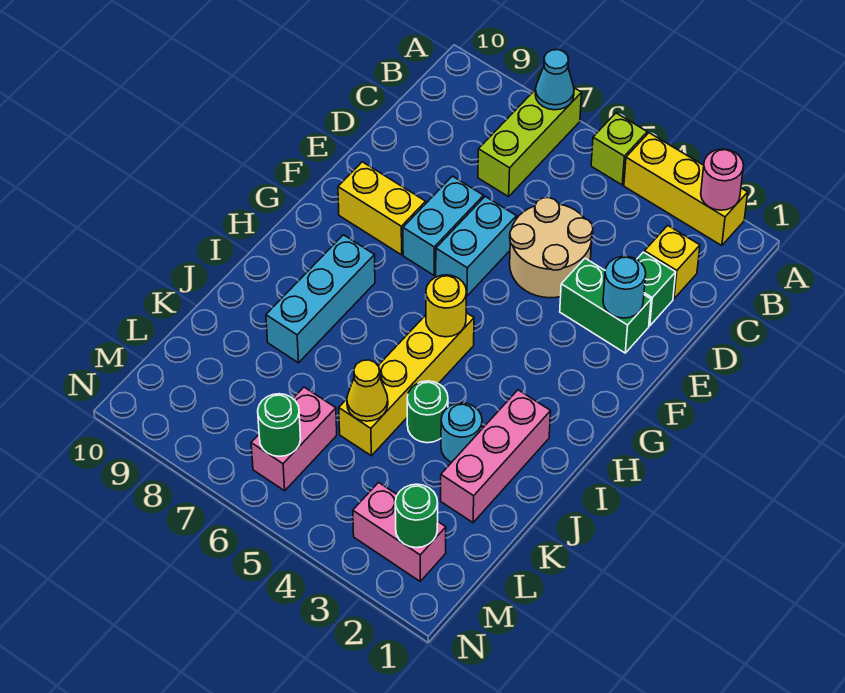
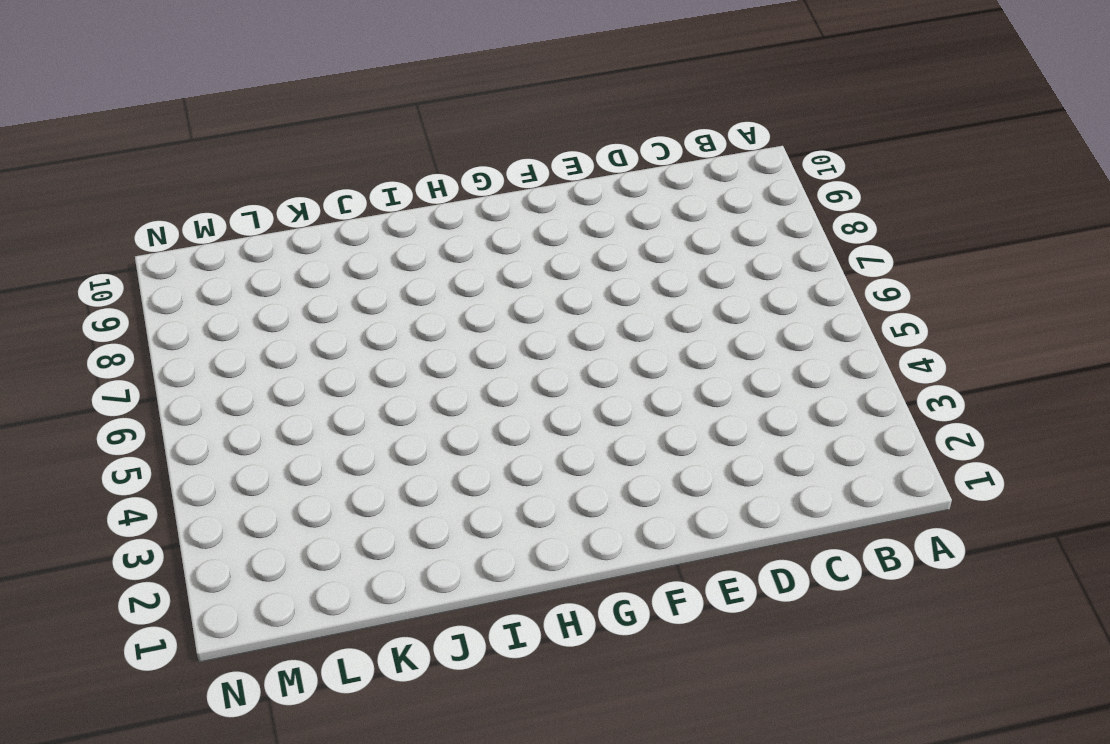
none -> yellow brick A2:A4 level 1
none -> lime brick A5 level 1
none -> lime brick A7:C7 level 1

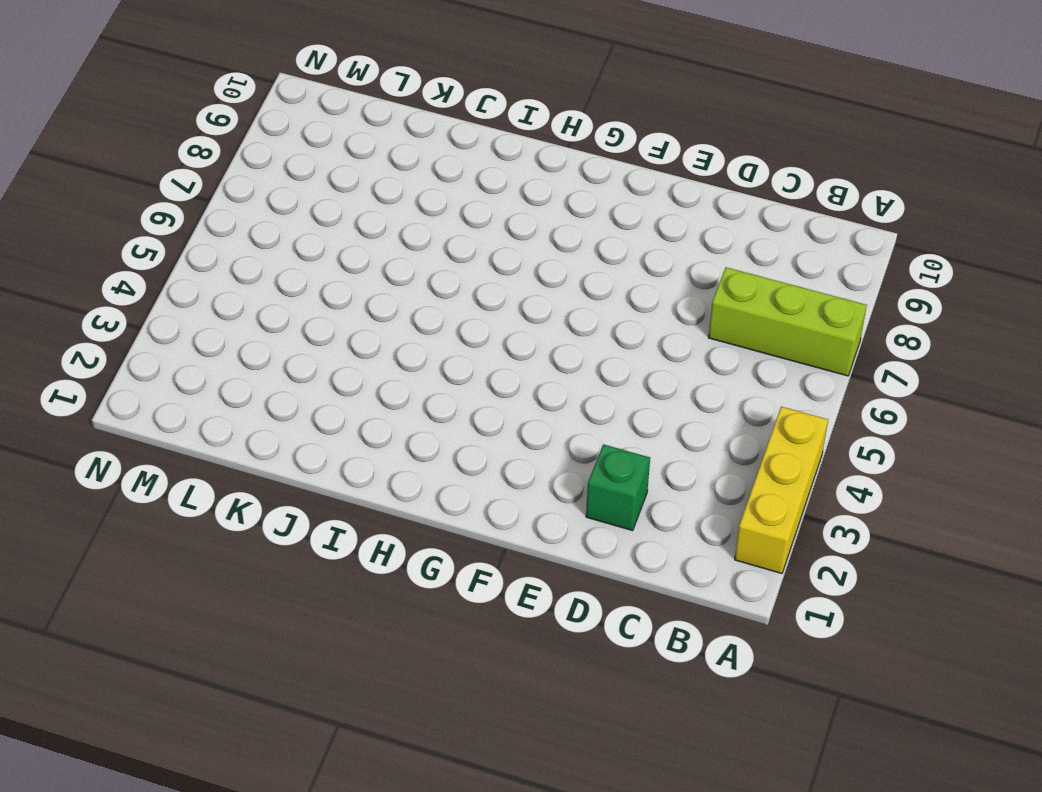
none -> lime brick A5 level 1
none -> yellow brick C2 level 1
none -> tan round brick D4:E5 level 1

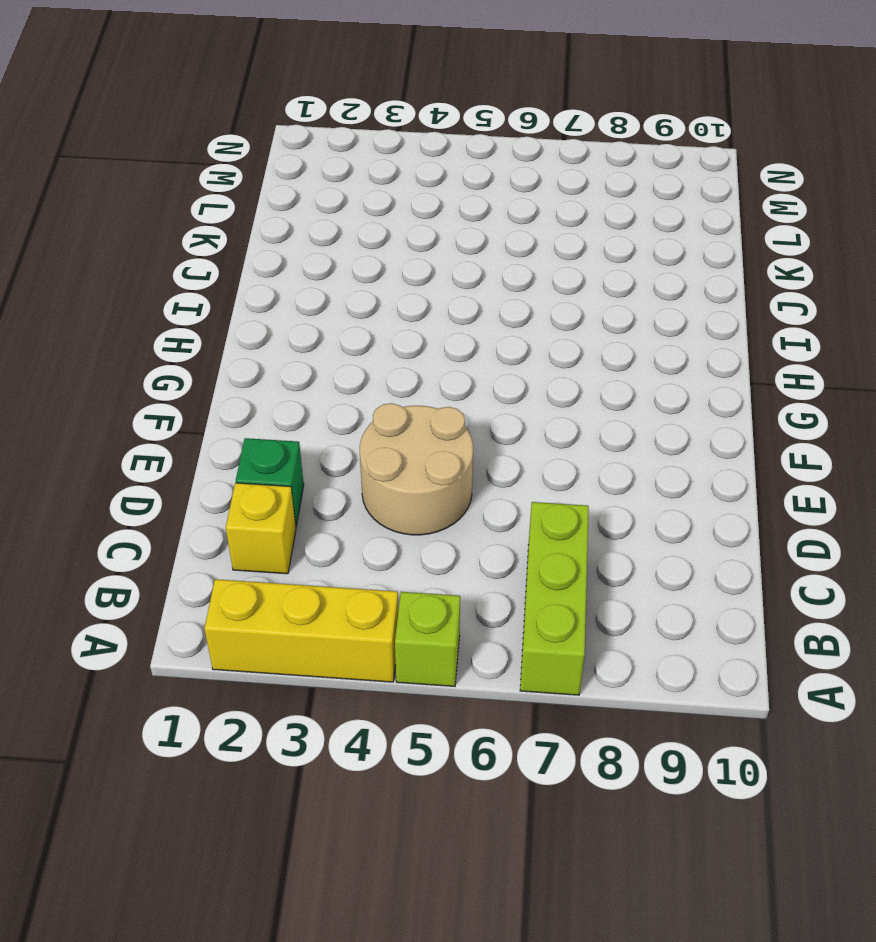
none -> green brick E2:E3 level 1
none -> cyan brick E6:F6 level 1
none -> cyan brick E7:F7 level 1

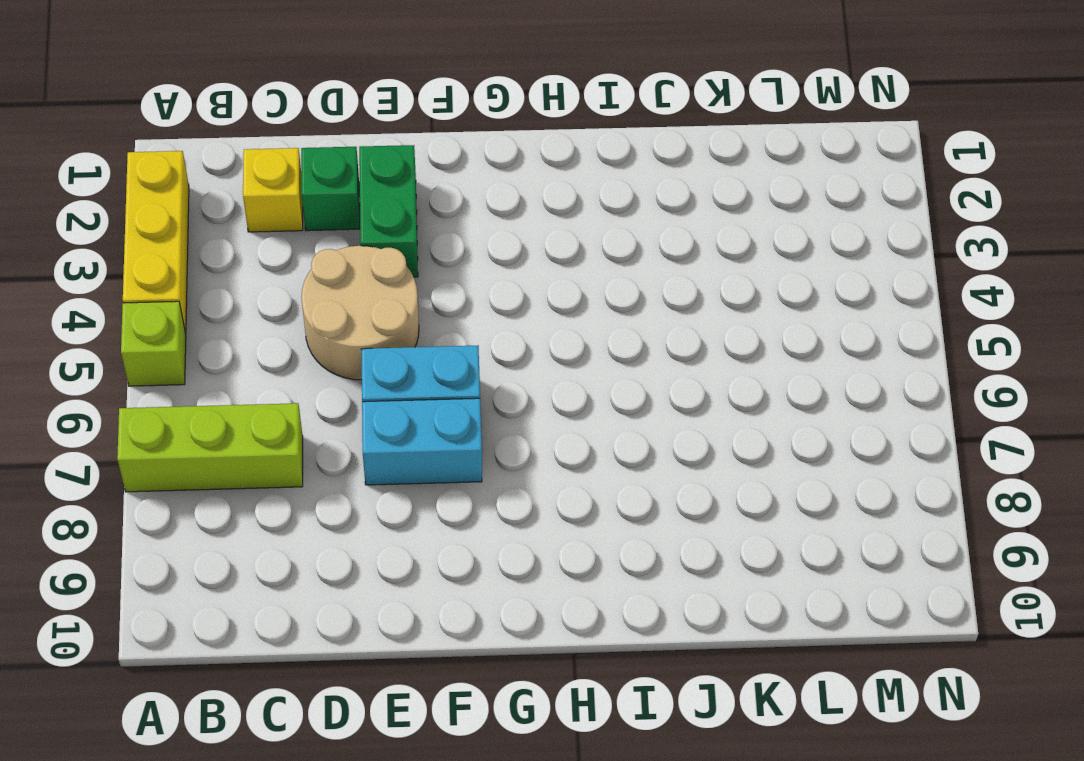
none -> yellow brick F8:F9 level 1
none -> yellow brick H5:K5 level 1
none -> cyan brick H8:J8 level 1

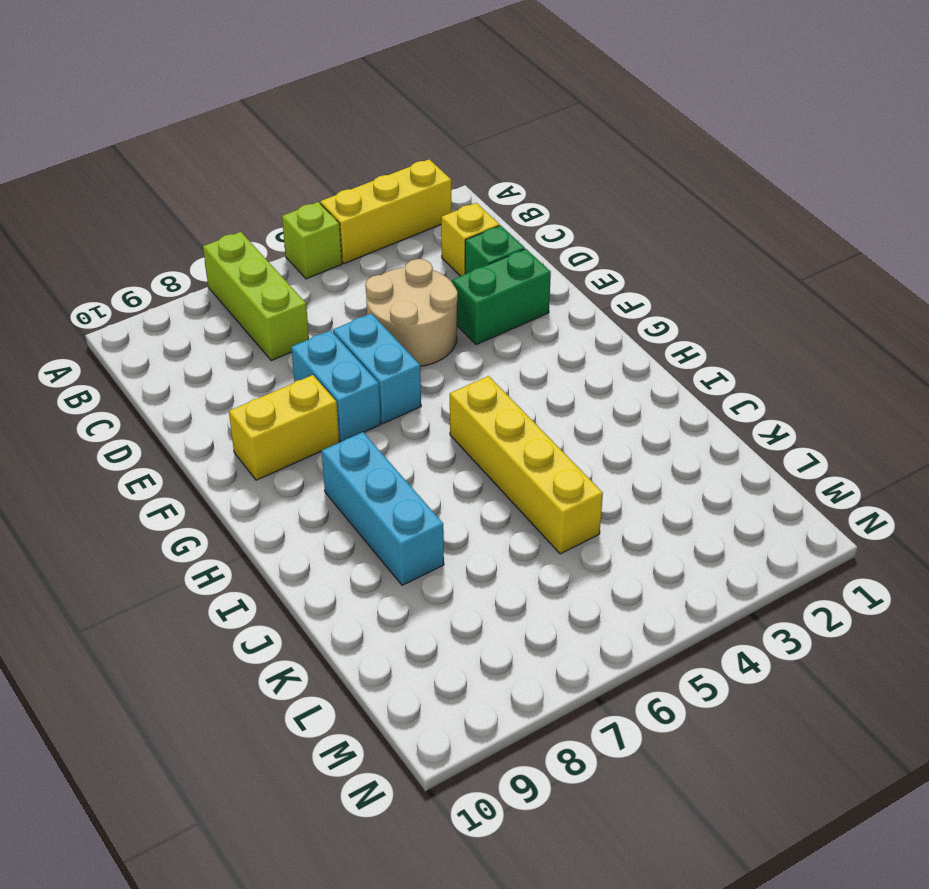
none -> pink brick I2:K2 level 1
none -> cyan round brick J3 level 1
none -> green round brick J4 level 1

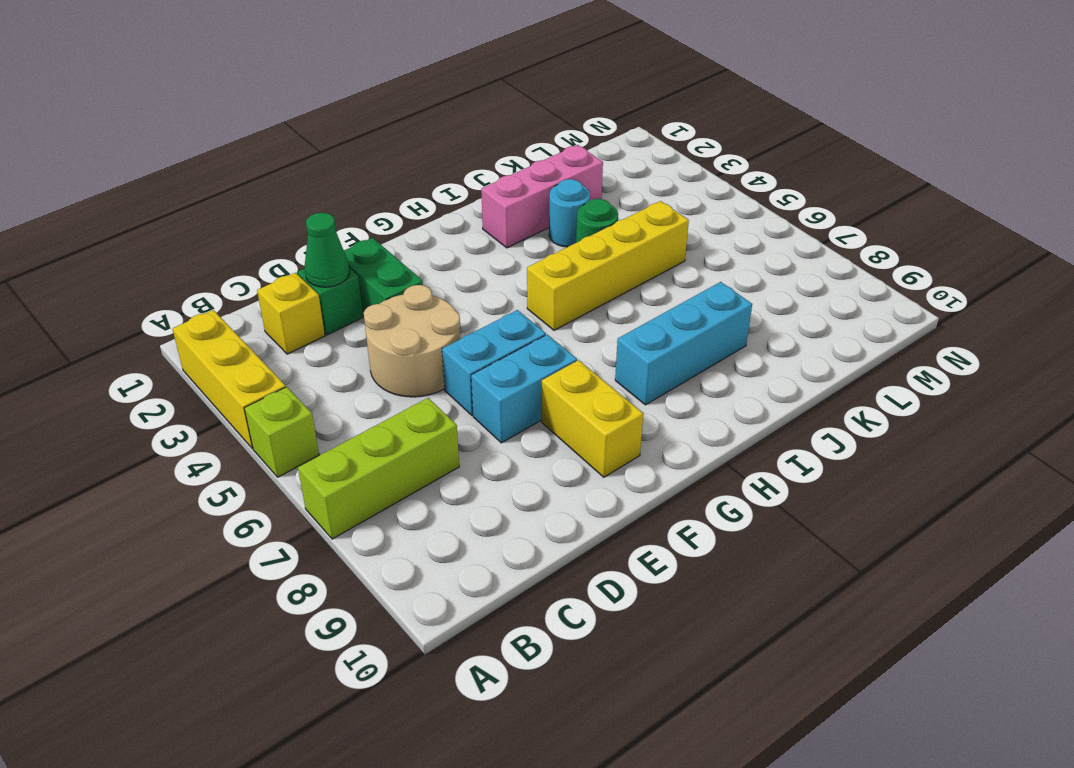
green cone D2 level 2 -> none
none -> pink brick L6:M6 level 1
none -> pink brick M2:M3 level 1
none -> pink round brick A2 level 2

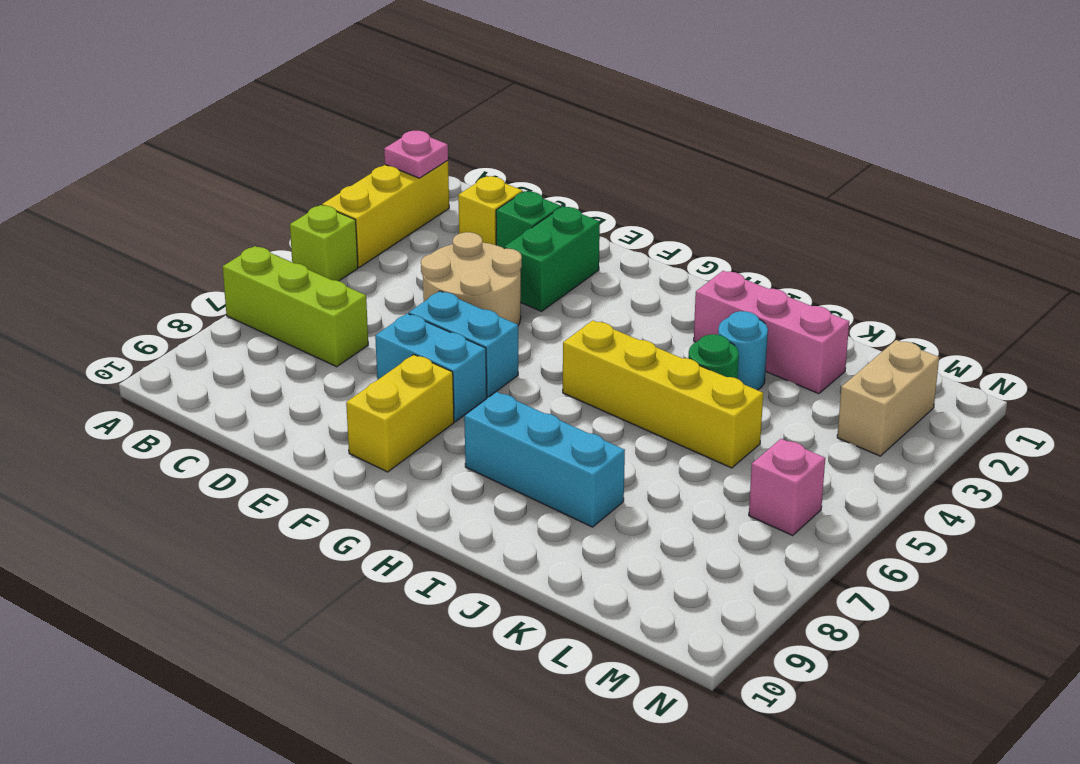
pink plate A2 level 2 -> pink round brick A2 level 2
tan brick M2:M3 level 1 -> pink brick M2:M3 level 1
pink brick M6 level 1 -> pink brick L6:M6 level 1
none -> cyan cone A7 level 2
none -> cyan round brick E2 level 2
none -> yellow round brick H5 level 2

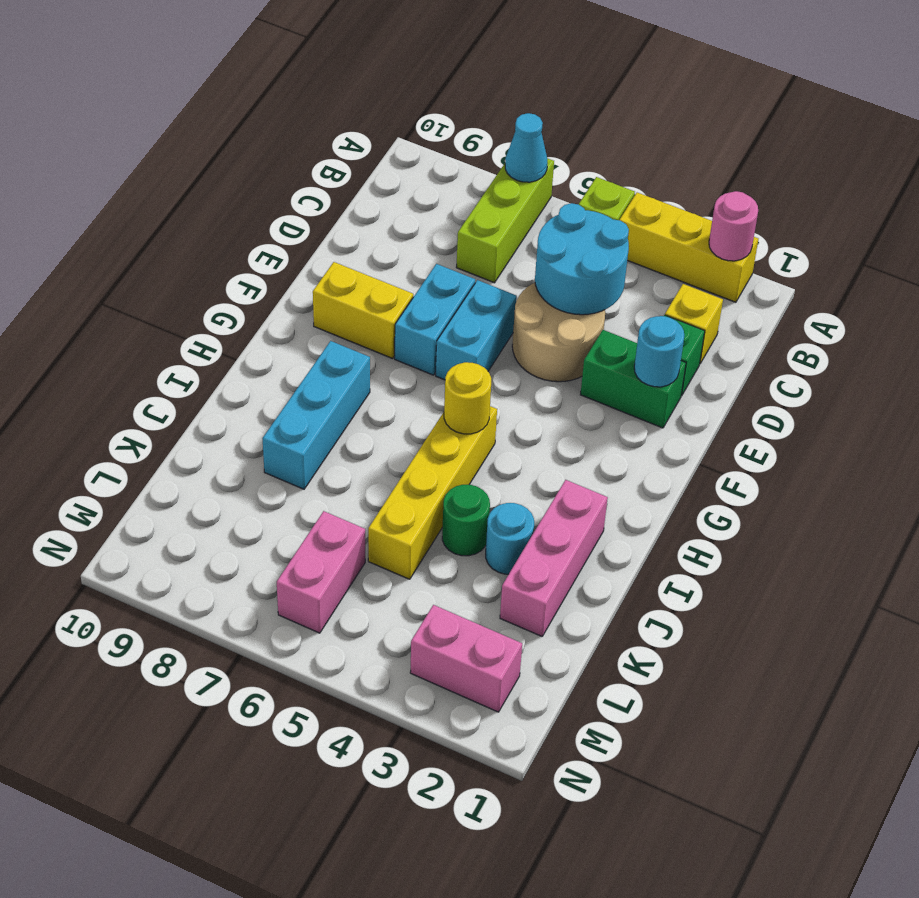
cyan round brick C4:D5 level 2 -> none
none -> yellow cone K5 level 2
none -> green round brick M2 level 2
none -> green round brick M6 level 2

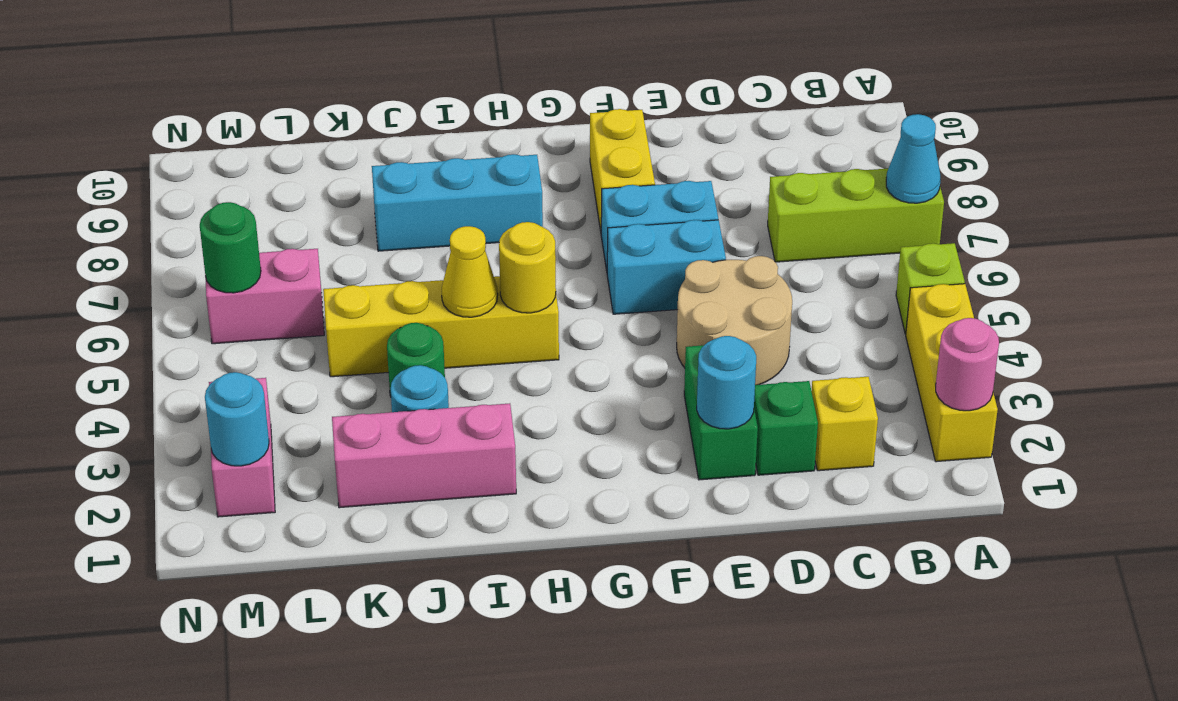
yellow cone I5 level 2 -> yellow cone K5 level 2
cyan round brick M2 level 2 -> green round brick M2 level 2

